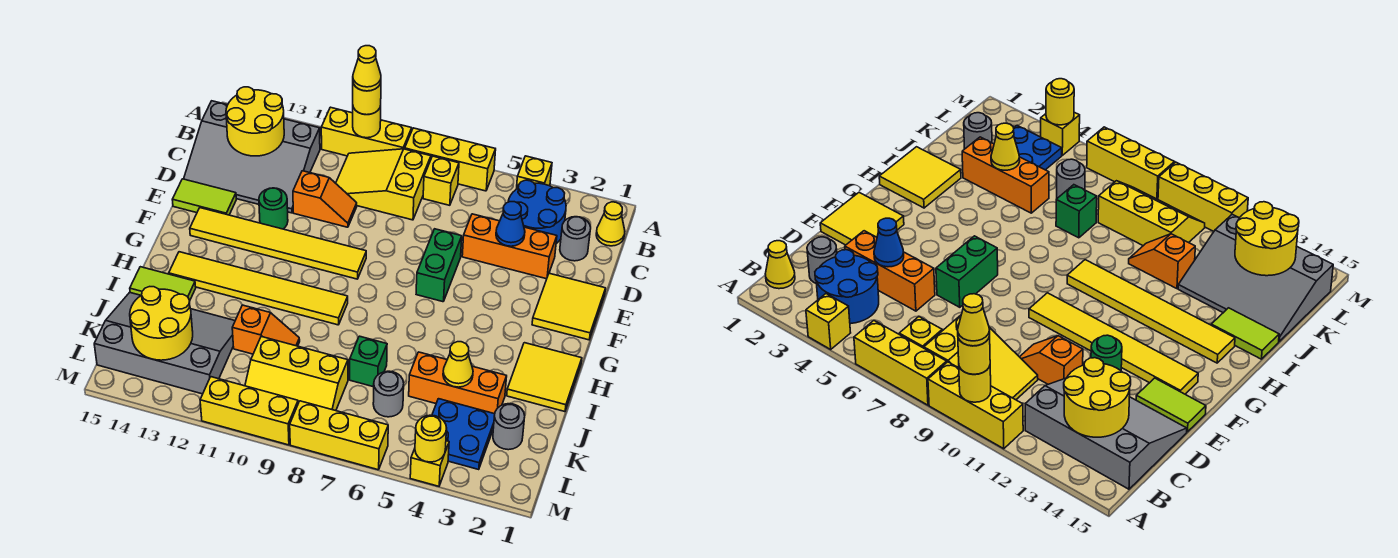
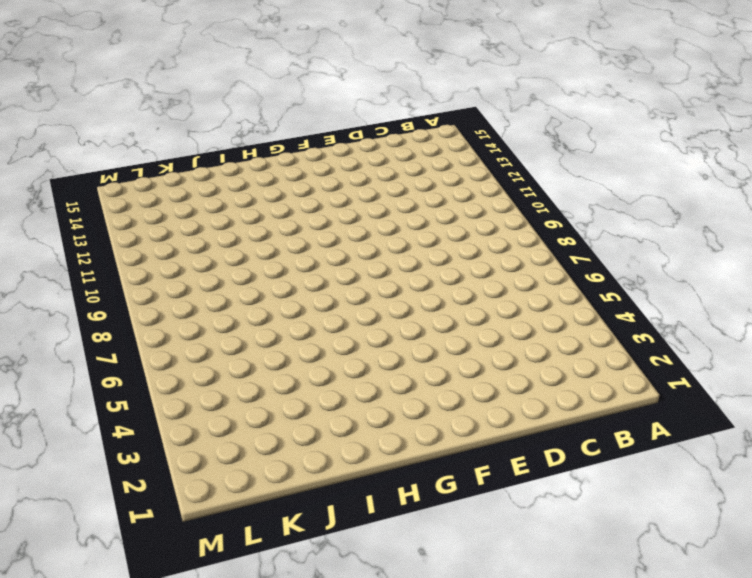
none -> yellow brick A4 level 1
none -> yellow brick A6:A8 level 1
none -> yellow brick A9:A11 level 1
none -> yellow cone B1 level 1

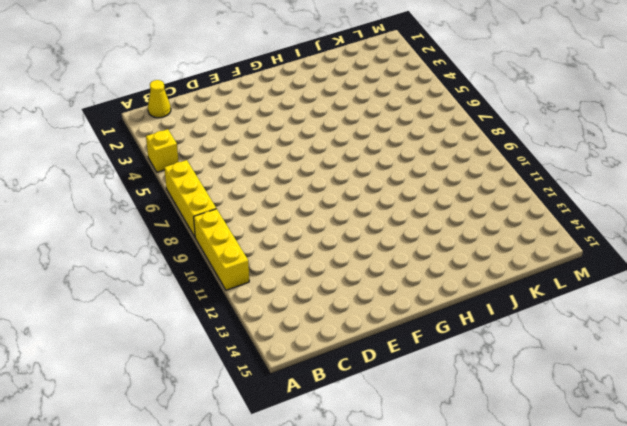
none -> blue round brick B3:C4 level 1
none -> yellow brick B7 level 1
none -> yellow slope B8:C10 level 1 top 8
none -> grey slope B12:D15 level 1 top B

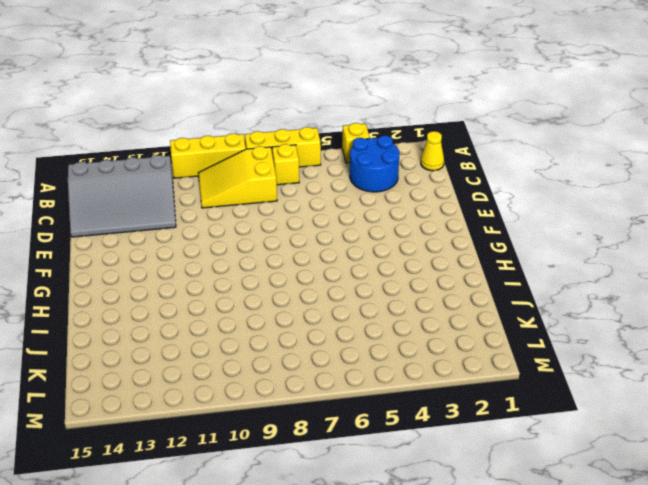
none -> grey round brick C2 level 1
none -> orange brick D3:D5 level 1
none -> orange slope D10:D11 level 1 top 11
none -> yellow tile E1:F2 level 1

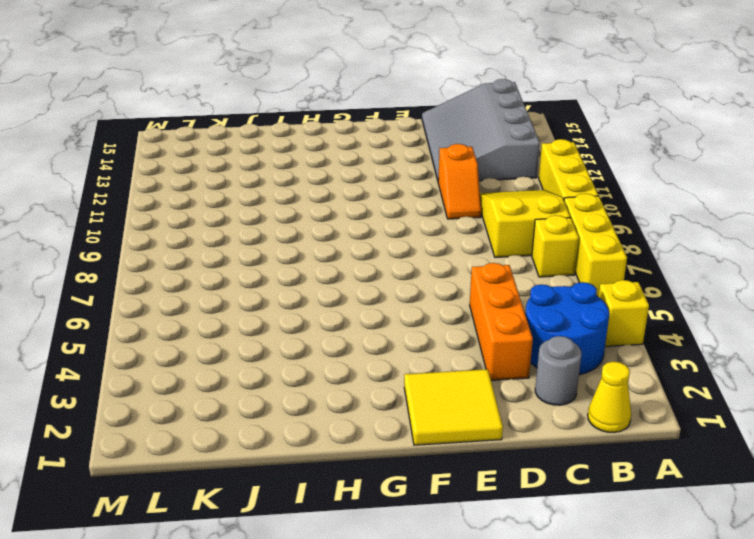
none -> green brick E6:F6 level 1
none -> green round brick E12 level 1
none -> lime tile E14:E15 level 1
none -> yellow tile F9:F14 level 1

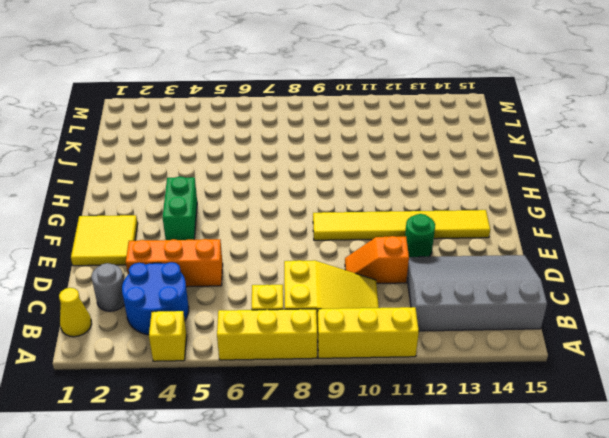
green brick F4:G4 level 1 -> green brick E6:F6 level 1
none -> lime tile E14:E15 level 1
none -> yellow tile H1:I2 level 1
none -> yellow tile H9:H14 level 1
none -> lime tile I14:I15 level 1

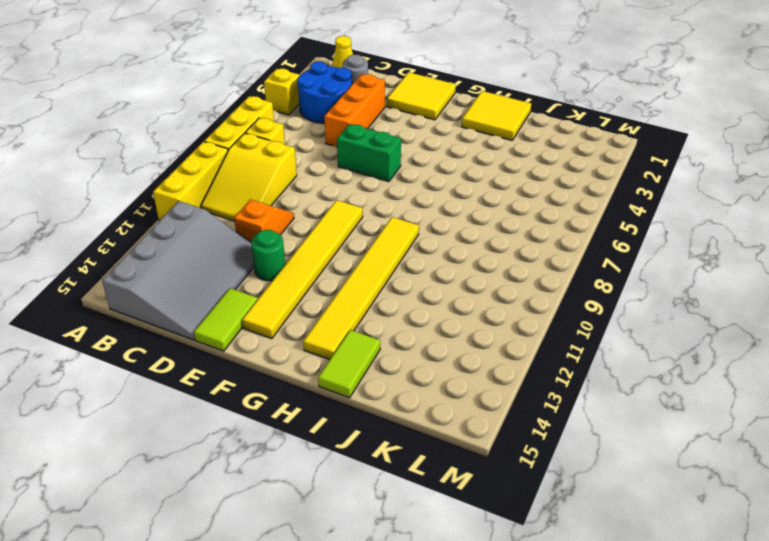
none -> orange brick J3:J5 level 1
none -> green brick J7 level 1
none -> orange slope J10:J11 level 1 top 11
none -> grey slope J12:L15 level 1 top L

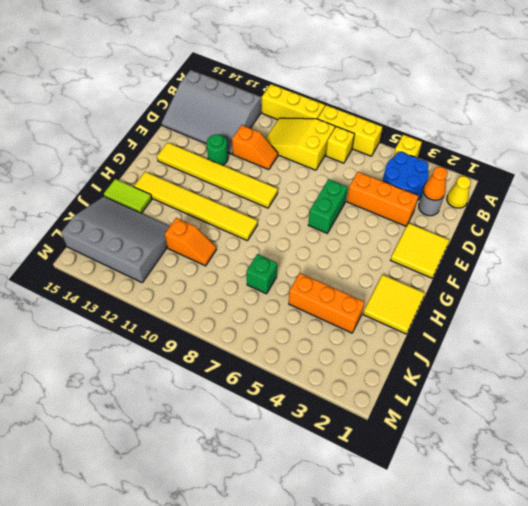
orange cone C2 level 2 -> none
none -> lime tile E14:E15 level 1
none -> grey round brick K2 level 1
none -> blue plate K3:L4 level 1
none -> grey round brick K6 level 1

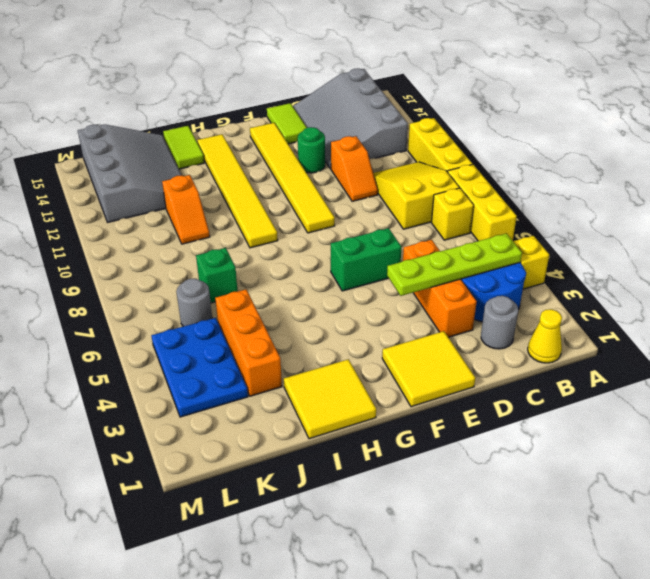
lime plate B4:E4 level 2 -> blue cone D4 level 2
blue plate K3:L5 level 1 -> blue plate K3:L4 level 1
none -> grey round brick K2 level 1
none -> yellow slope K8:L10 level 1 top K
none -> yellow brick M4 level 1
none -> yellow brick M6:M8 level 1

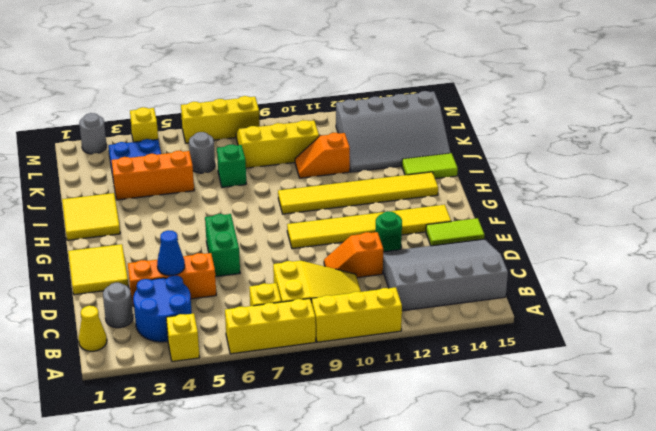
grey round brick M2 level 1 -> grey round brick K2 level 1
none -> yellow brick M9:M11 level 1
none -> yellow round brick A10 level 2
none -> yellow round brick B13:C14 level 2
none -> yellow cone J4 level 2

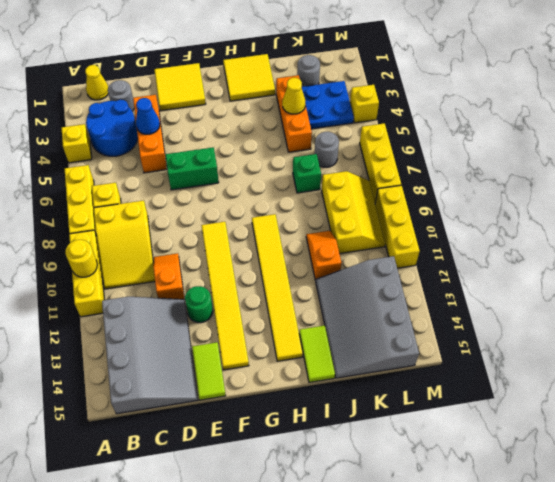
none -> yellow round brick B13:C14 level 2
none -> yellow round brick K13:L14 level 2
none -> yellow round brick M4 level 2
none -> yellow round brick A10 level 3

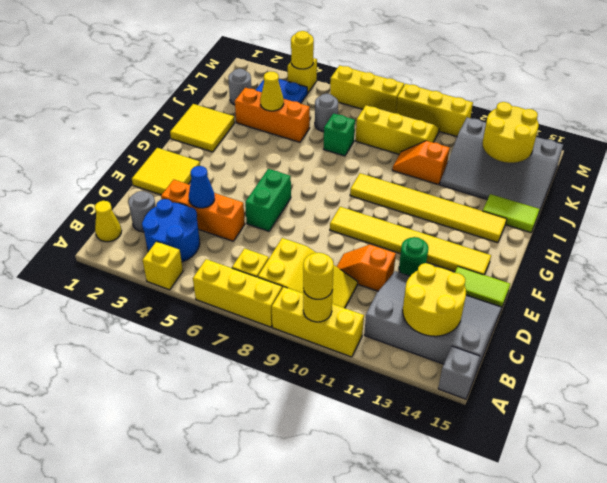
grey brick A15 level 1 -> none
none -> yellow cone A10 level 4

